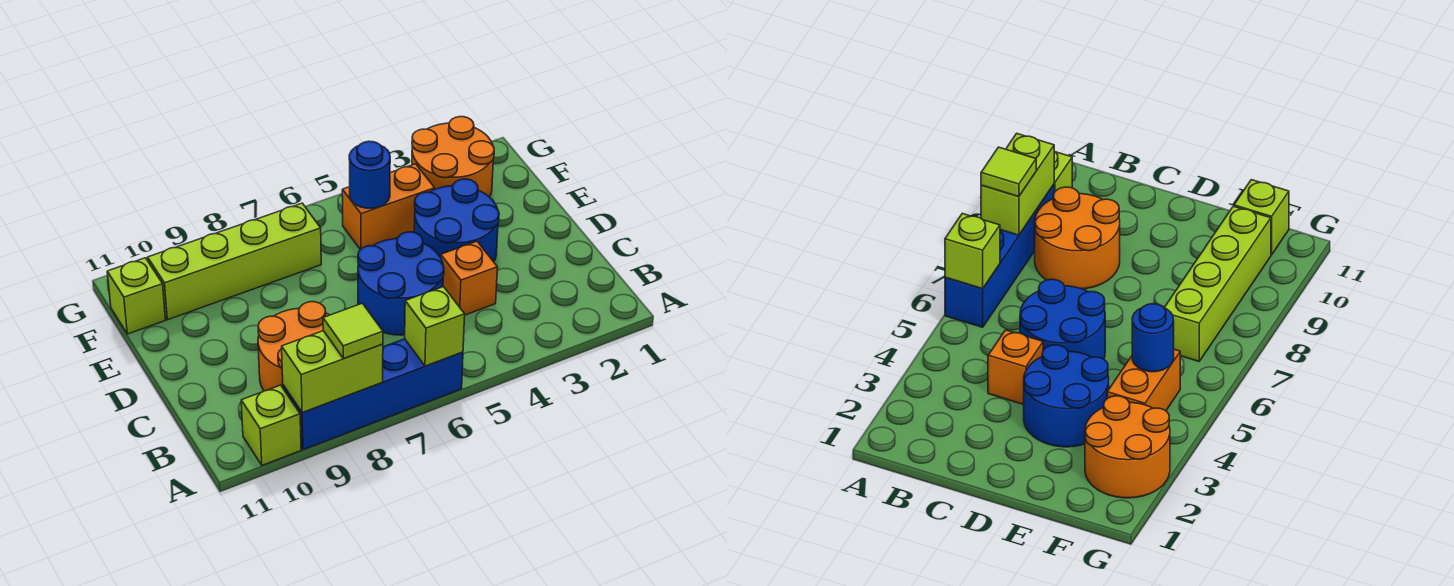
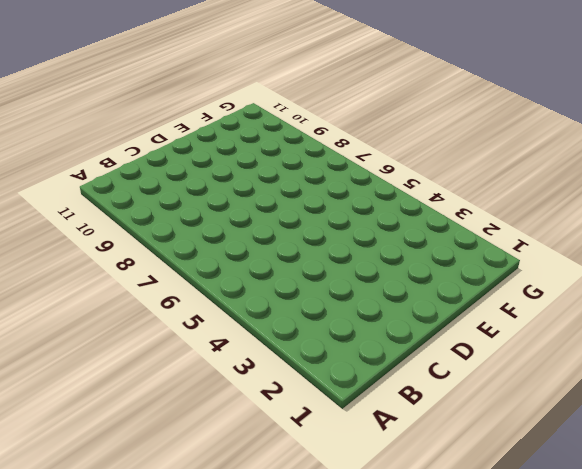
none -> blue brick A6:A9 level 1
none -> lime brick A10 level 1
none -> orange round brick B8:C9 level 1

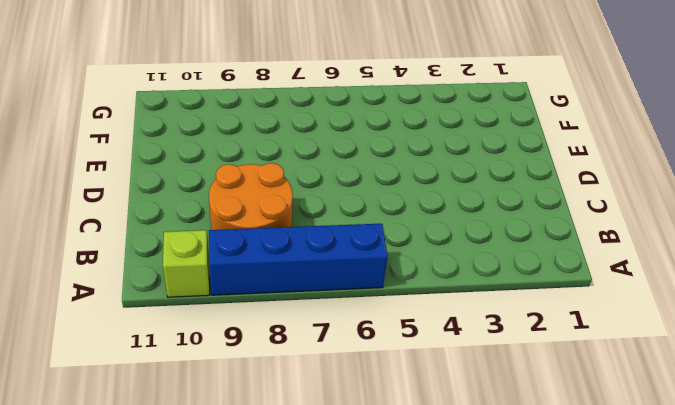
none -> orange brick C4 level 1
none -> blue round brick C5:D6 level 1
none -> blue round brick D3:E4 level 1

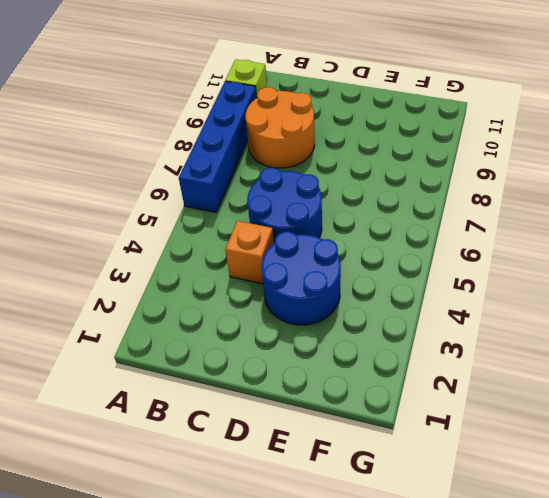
none -> orange round brick F2:G3 level 1
none -> orange brick F4:F5 level 1
none -> lime brick F7:F10 level 1

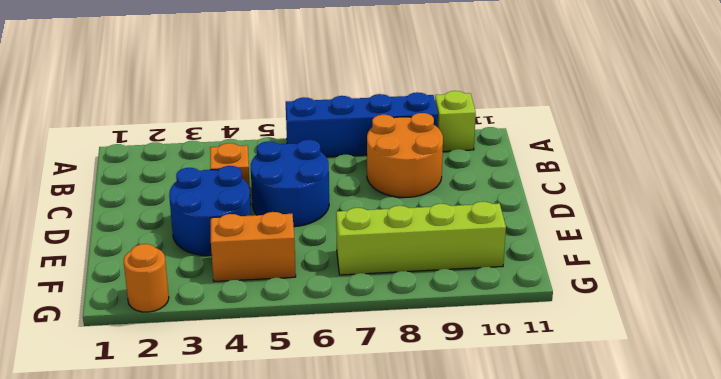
orange round brick G2 level 1 -> orange round brick F2:G3 level 1
none -> lime brick F11 level 1
none -> lime brick A6 level 2
none -> lime brick A8:A9 level 2

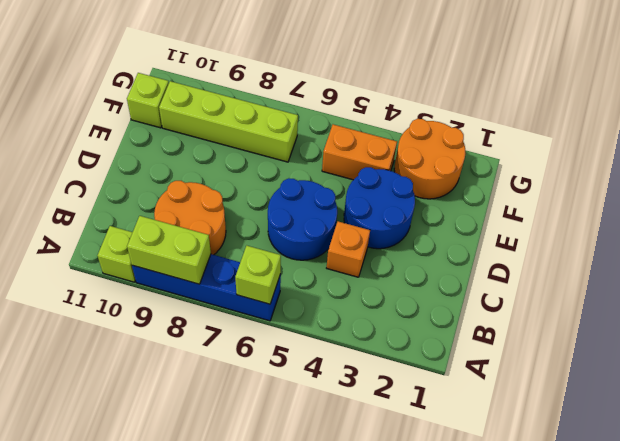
none -> blue round brick F5 level 2
none -> lime tile A8 level 3

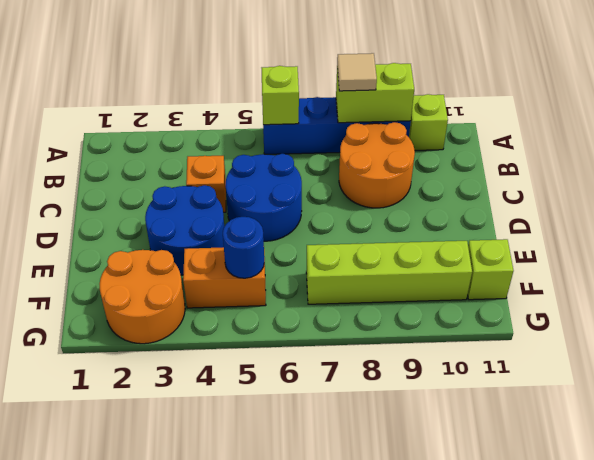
tan tile A8 level 3 -> lime tile A8 level 3

